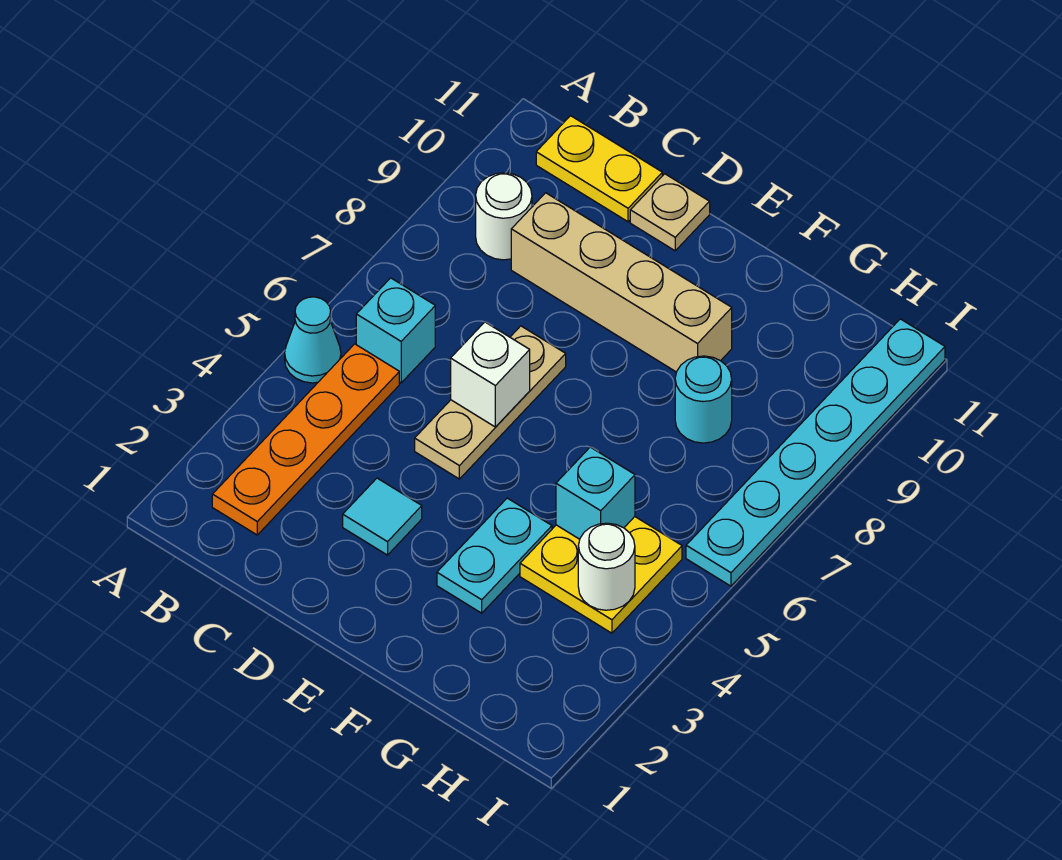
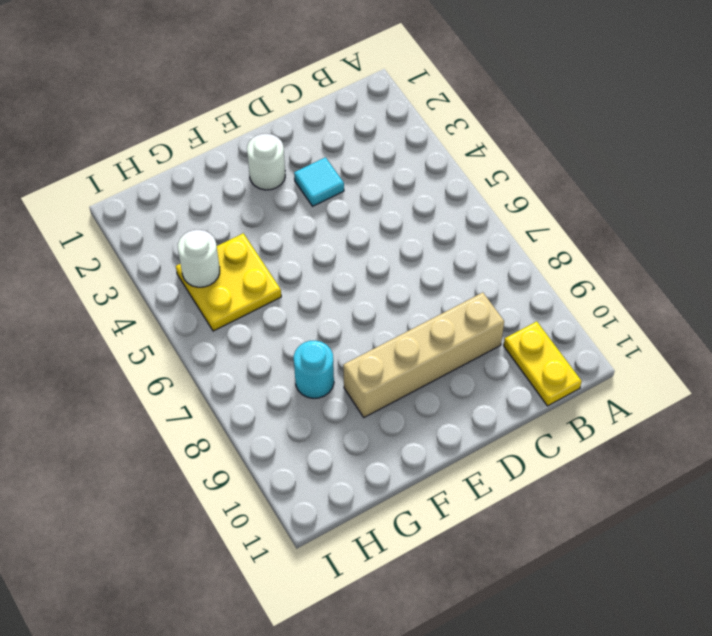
yellow plate B10:B11 level 1 -> yellow plate B11:C11 level 1
white round brick E2 level 1 -> white round brick B9 level 1
none -> cyan cone A5 level 1
none -> orange plate B2:B5 level 1
none -> cyan brick B6 level 1

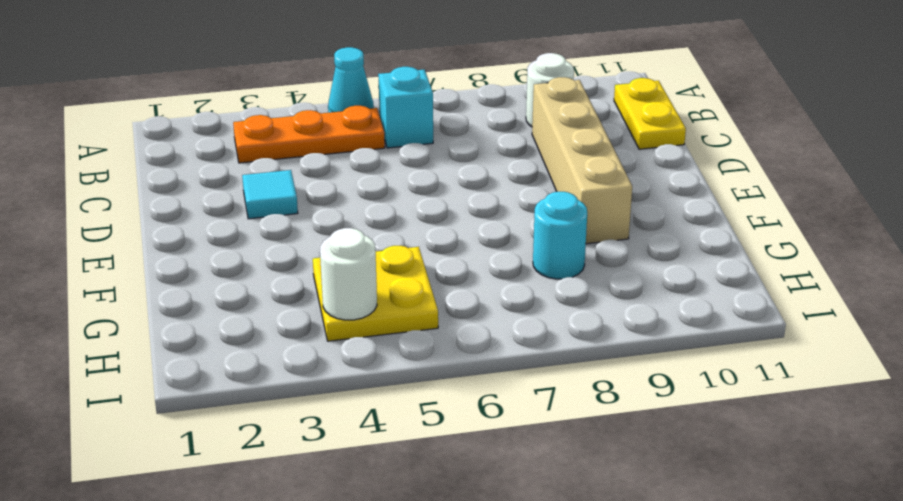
orange plate B3:B5 level 1 -> orange plate B2:B5 level 1
none -> tan plate D5:D7 level 1
none -> tan plate D11 level 1
none -> cyan plate F3:F4 level 1

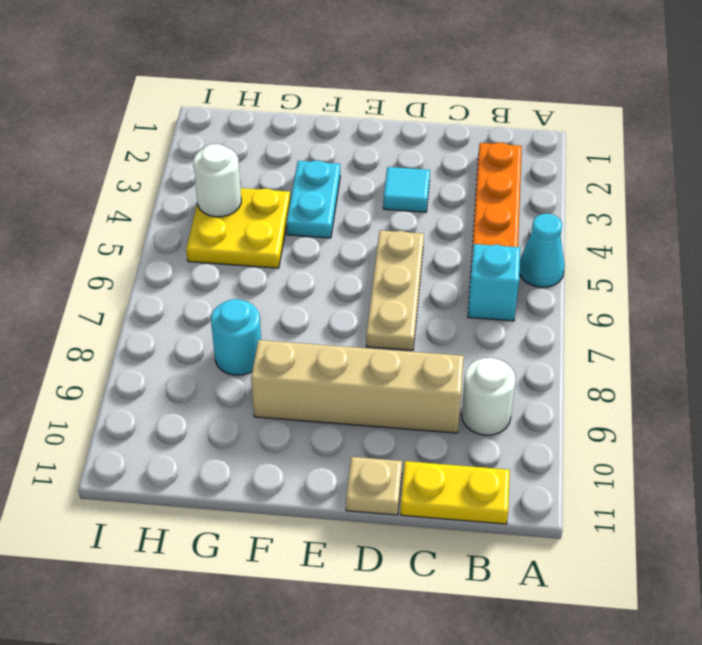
none -> cyan plate I6:I11 level 1
none -> white brick D6 level 2
none -> cyan brick G5 level 2

